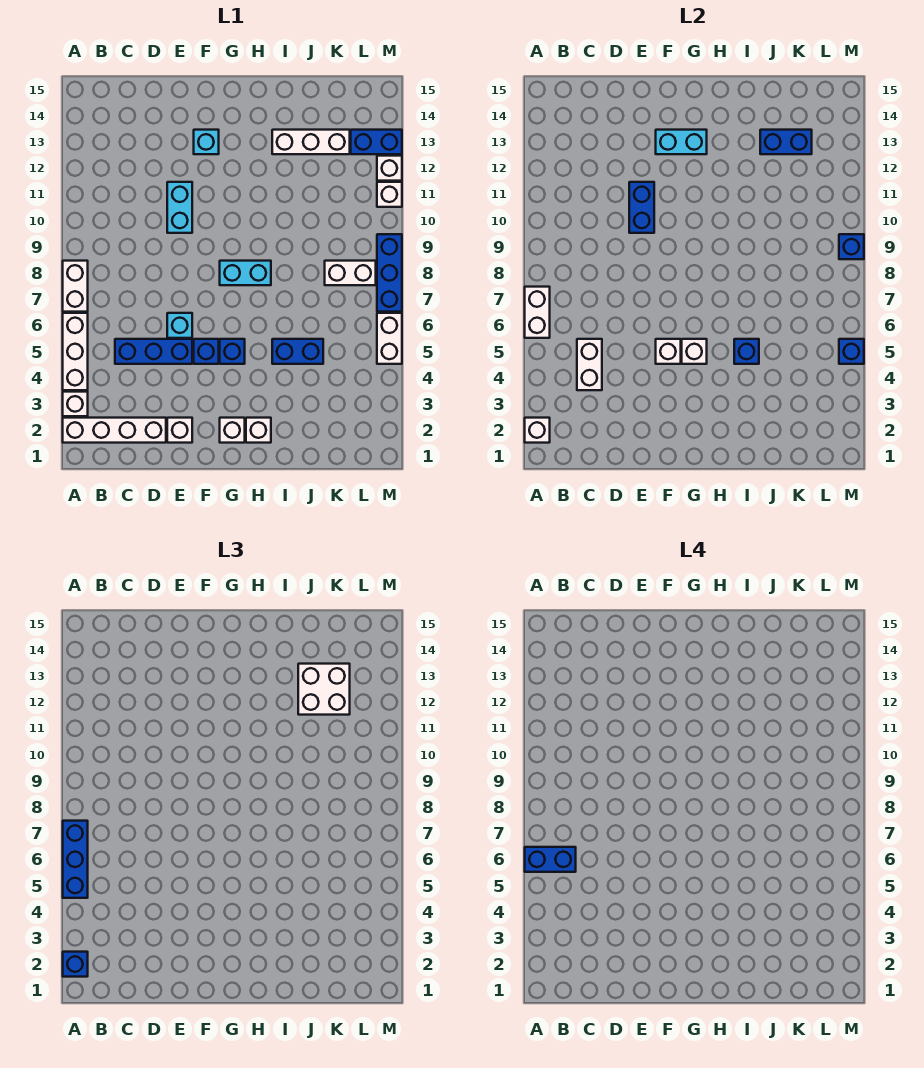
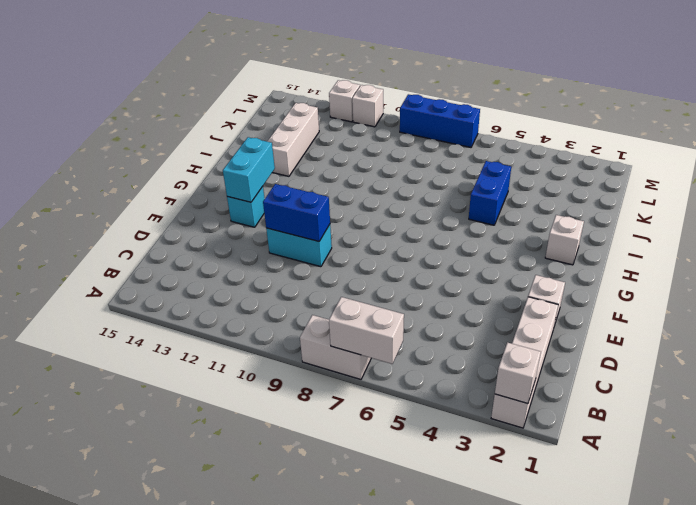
none -> white brick A3 level 1
none -> white brick A4:A6 level 1
none -> blue brick C5:E5 level 1
none -> cyan brick E6 level 1

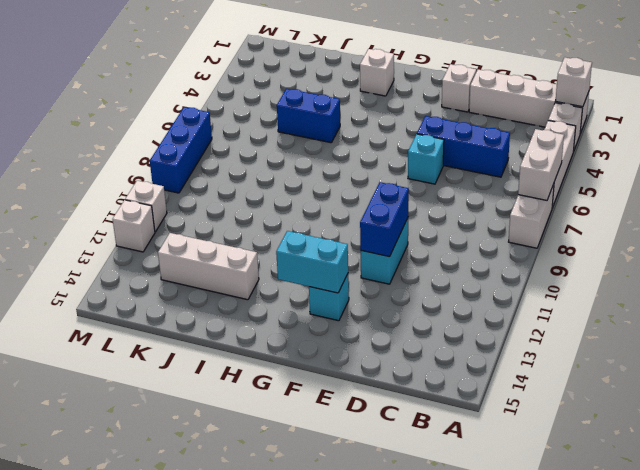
none -> blue brick F5 level 1
none -> white brick G2 level 1
none -> blue brick G5 level 1
none -> cyan brick G8:H8 level 1

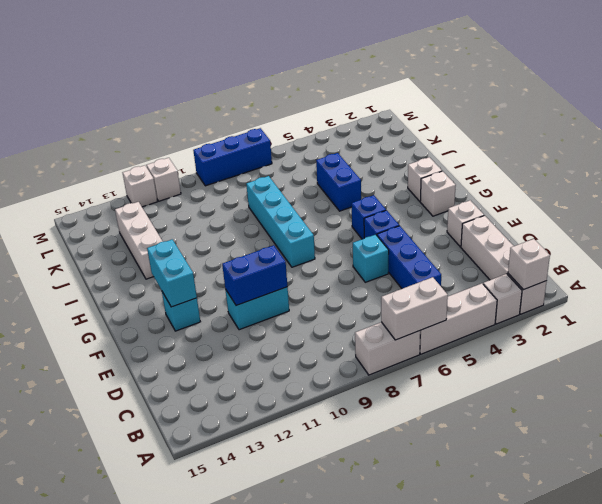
cyan brick G8:J8 level 1 -> cyan brick G8:H8 level 1
none -> white brick K8:L8 level 1
none -> blue brick L13:M13 level 1
none -> white brick M5:M6 level 1
none -> white brick C4:C5 level 2

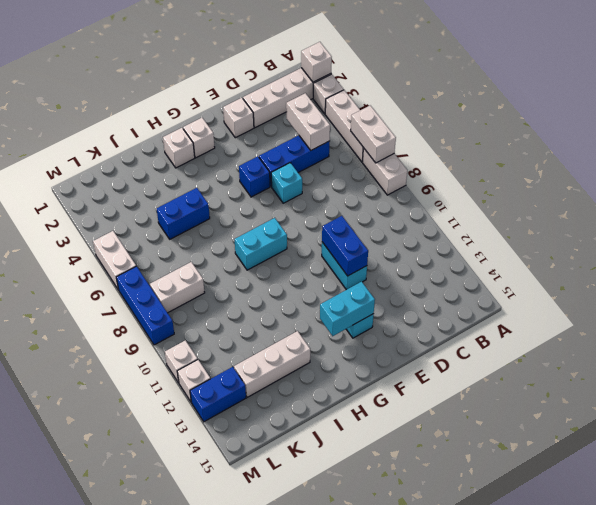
none -> blue brick G5 level 1
none -> white brick F5 level 2
none -> white brick G5 level 2
none -> blue brick I5 level 2

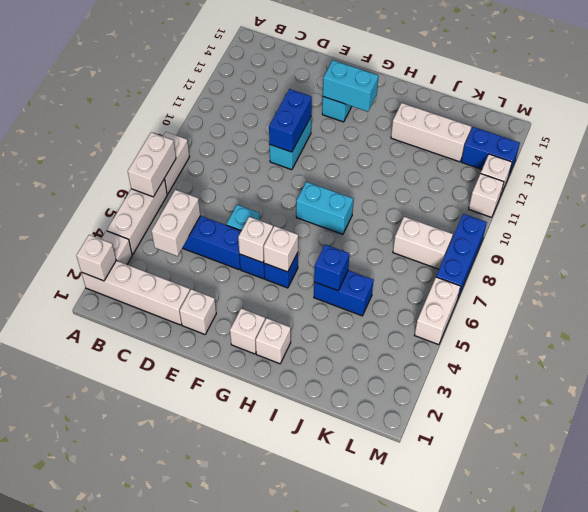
none -> blue brick J13:K13 level 2
none -> blue brick M5 level 2
none -> blue brick M9 level 2
none -> blue brick A2 level 3

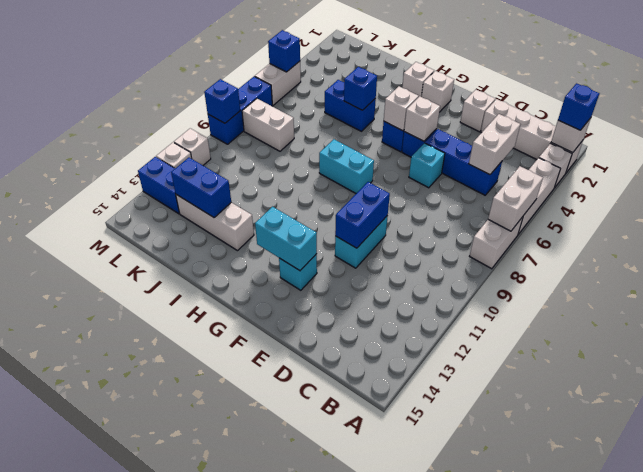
none -> blue brick A5:A7 level 3
none -> white brick J12:K13 level 3
none -> blue brick A6:B6 level 4

